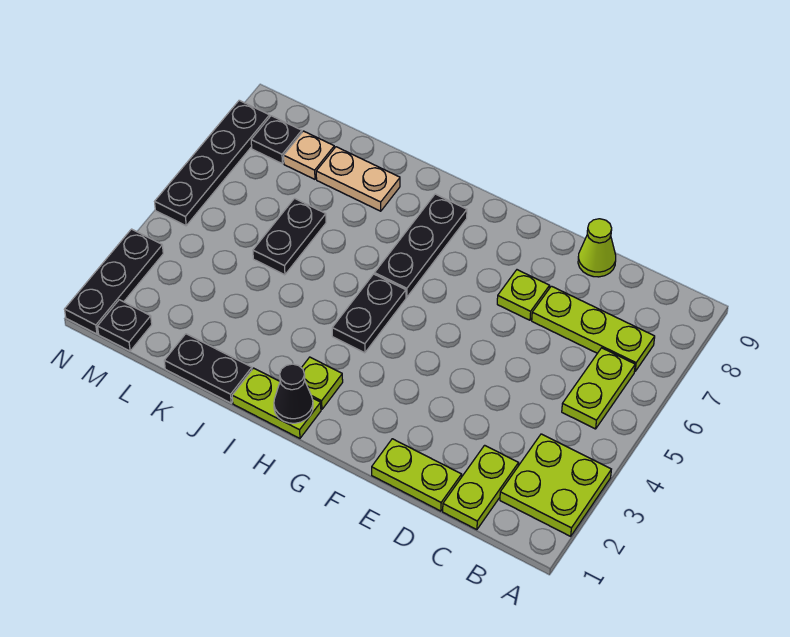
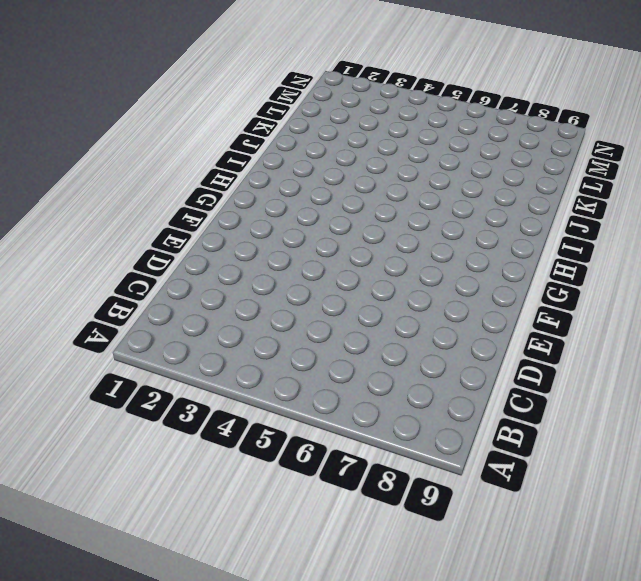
none -> lime plate A2:B3 level 1
none -> lime plate B5:B6 level 1
none -> lime plate B7:D7 level 1

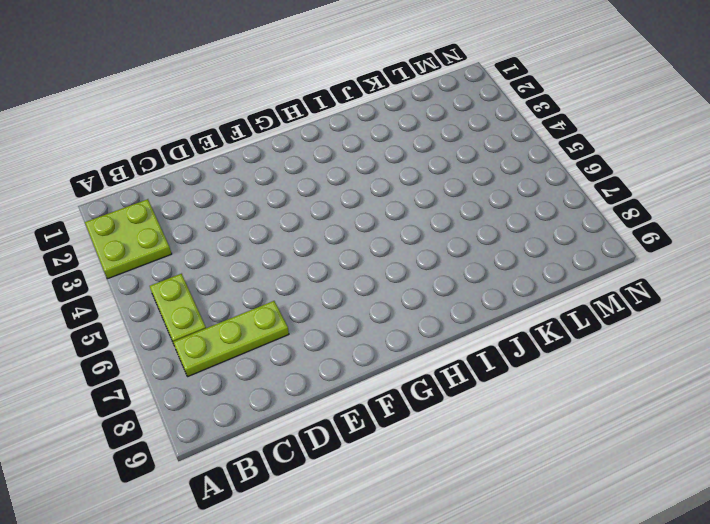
none -> lime plate C1:C2 level 1
none -> lime plate D1:E1 level 1
none -> lime cone D9 level 1

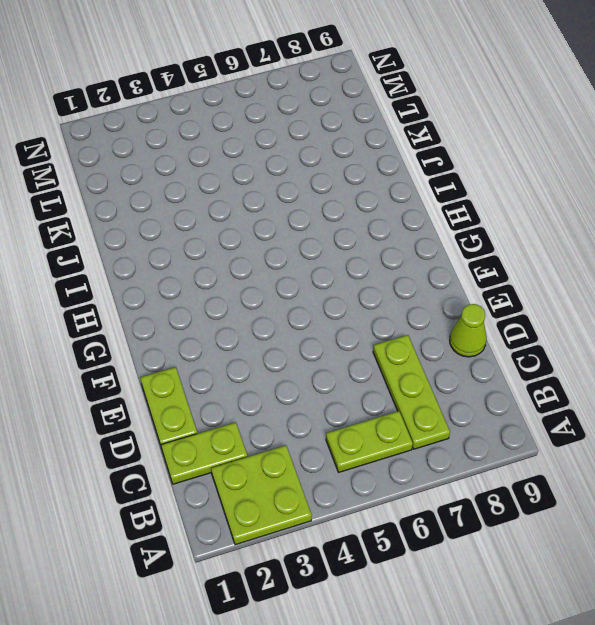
none -> lime plate E7 level 1
none -> lime plate H1:I1 level 1
none -> lime plate H2 level 1

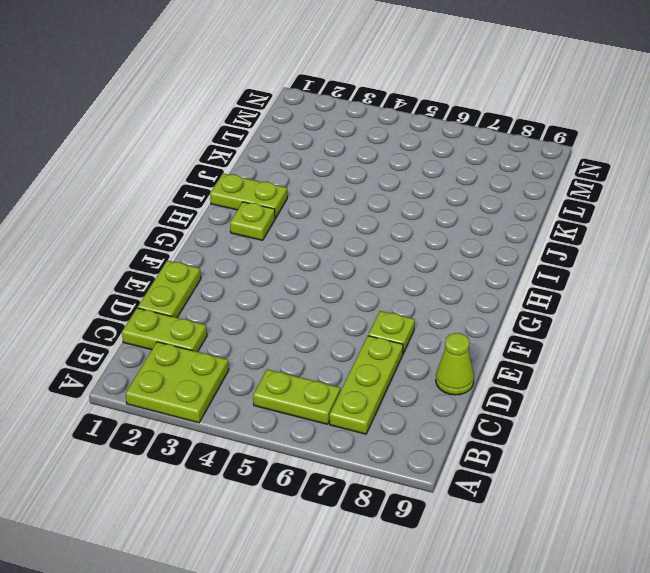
lime plate I1:I2 level 1 -> lime plate H1:I1 level 1
none -> black plate H4:H5 level 1
none -> black plate H6:H8 level 1
none -> black plate J1:K1 level 1

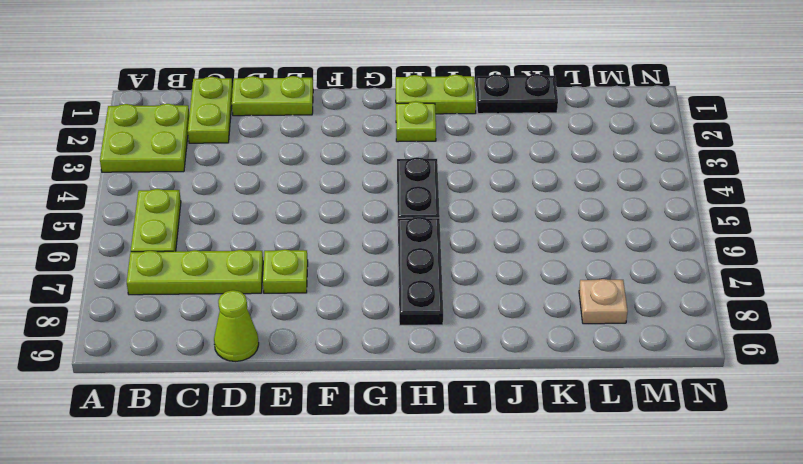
none -> tan plate J8:K8 level 1
none -> black plate K5:K6 level 1
none -> black plate M1 level 1

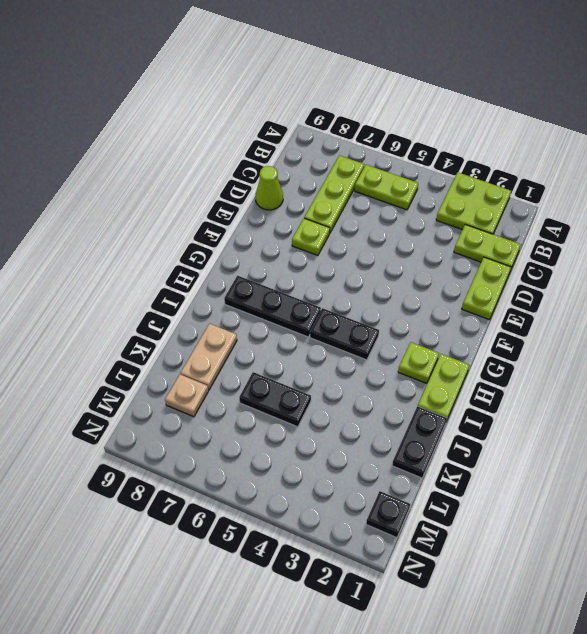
none -> black plate M8 level 1
none -> black plate N1:N3 level 1
none -> black plate N5:N8 level 1

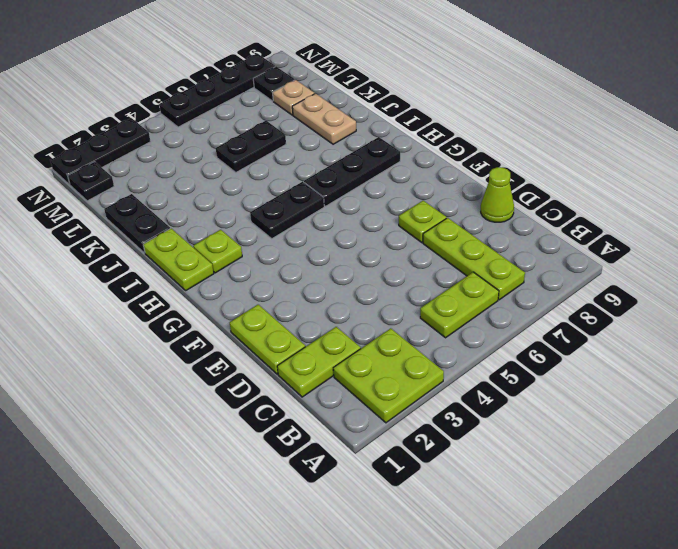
none -> black cone H1 level 2

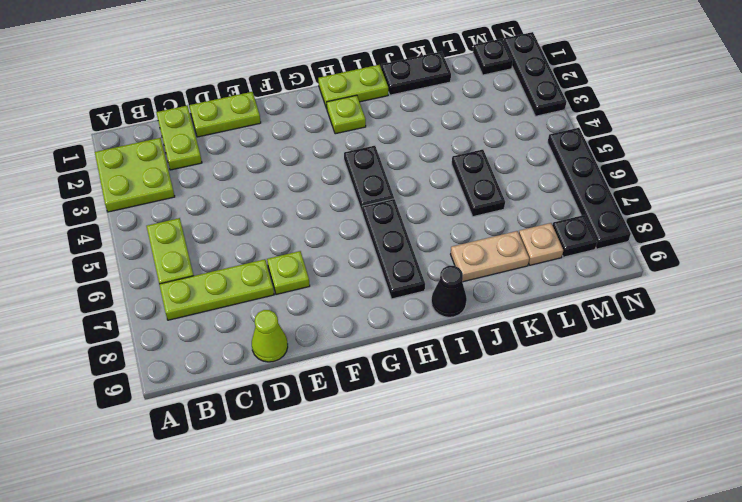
black cone I9 level 1 -> black cone H1 level 2

